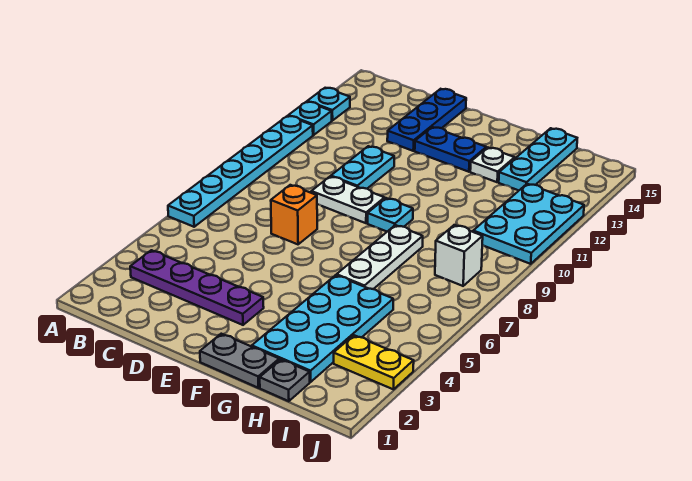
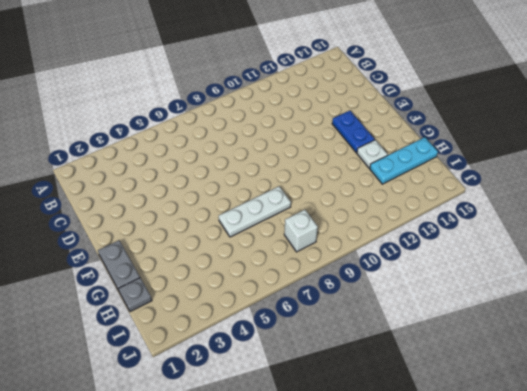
none -> cyan plate A6:A11 level 1
none -> cyan plate A12 level 1
none -> cyan plate A13 level 1

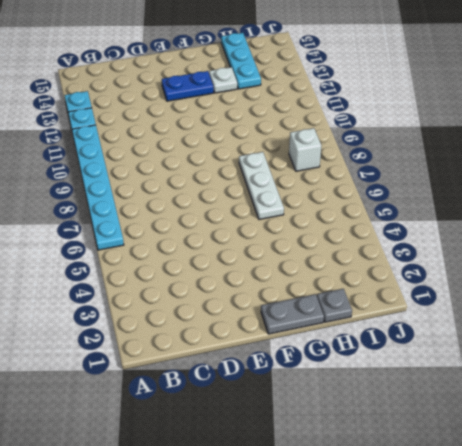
none -> purple plate B3:E3 level 1
none -> orange brick D7 level 1
none -> white plate D9:E9 level 1

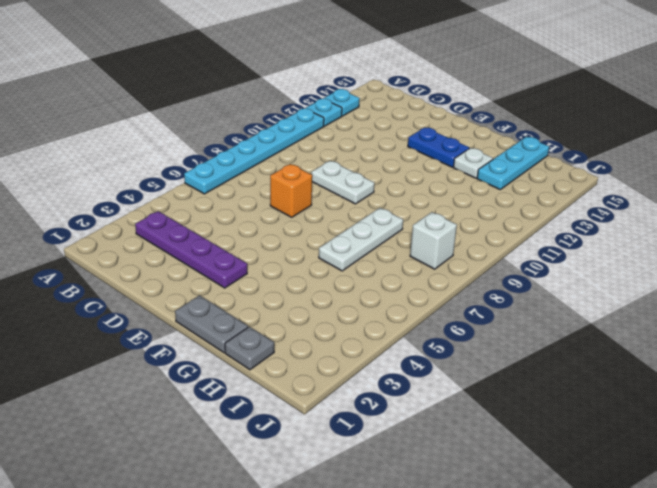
none -> cyan plate D10:D11 level 1
none -> blue plate D13:D15 level 1
none -> cyan plate F9 level 1

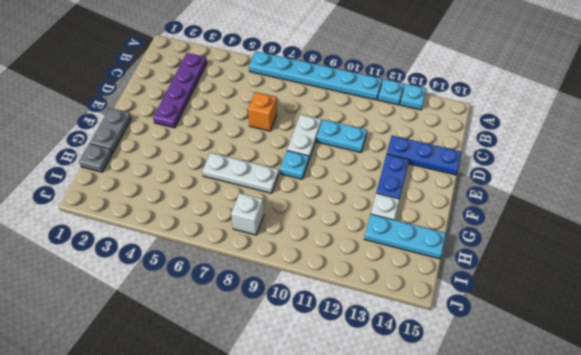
none -> cyan plate G2:H5 level 1
none -> yellow plate I3:J3 level 1
none -> cyan plate I10:J12 level 1

